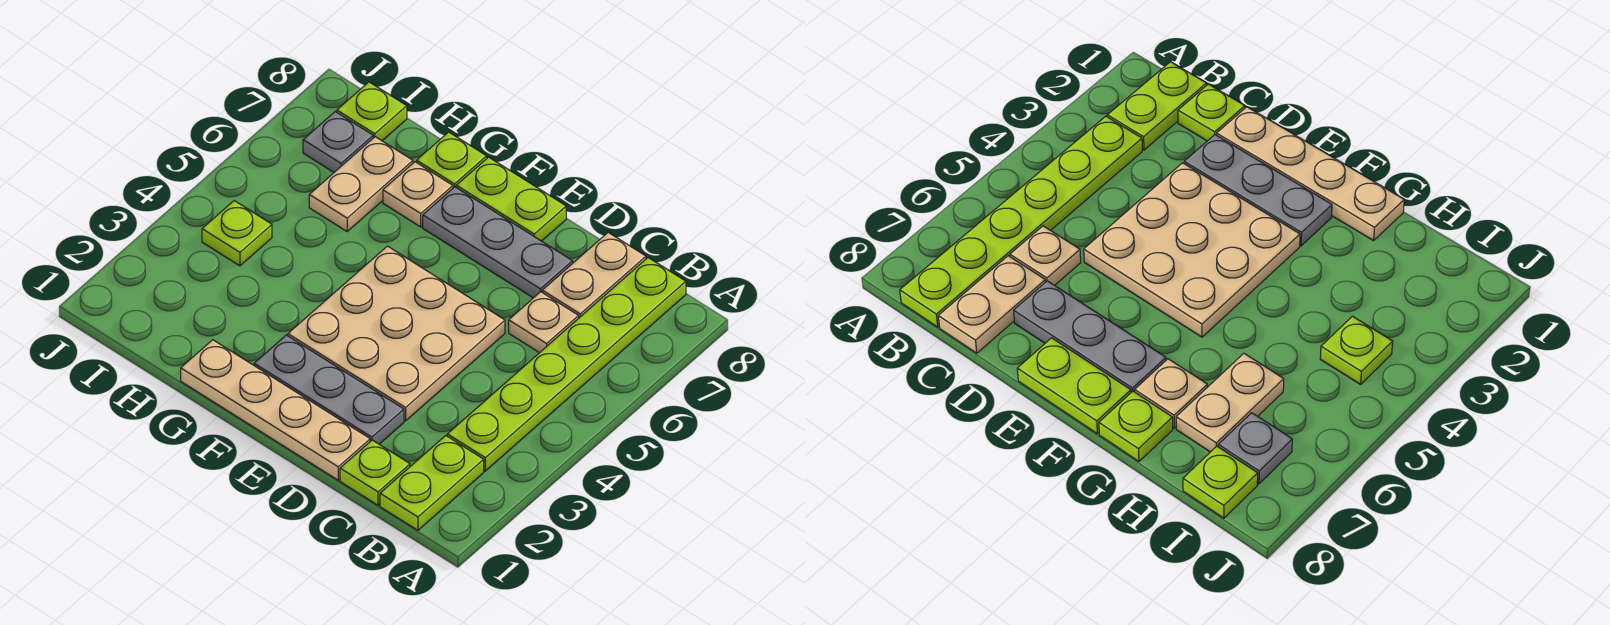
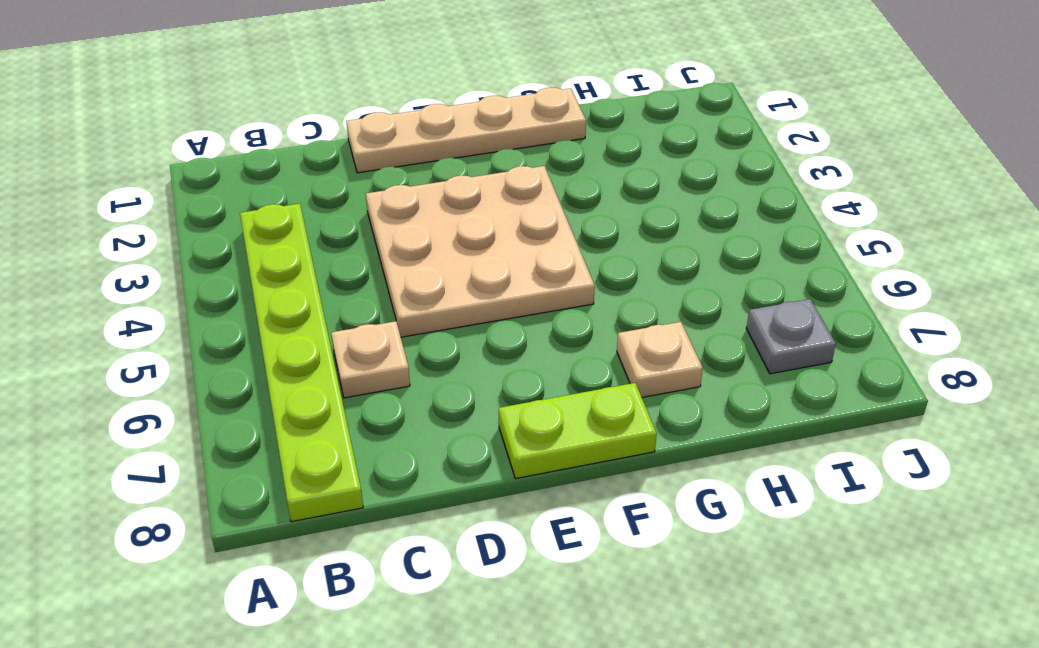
none -> lime plate B1:B2 level 1
none -> lime plate C1 level 1
none -> tan plate C7:C8 level 1

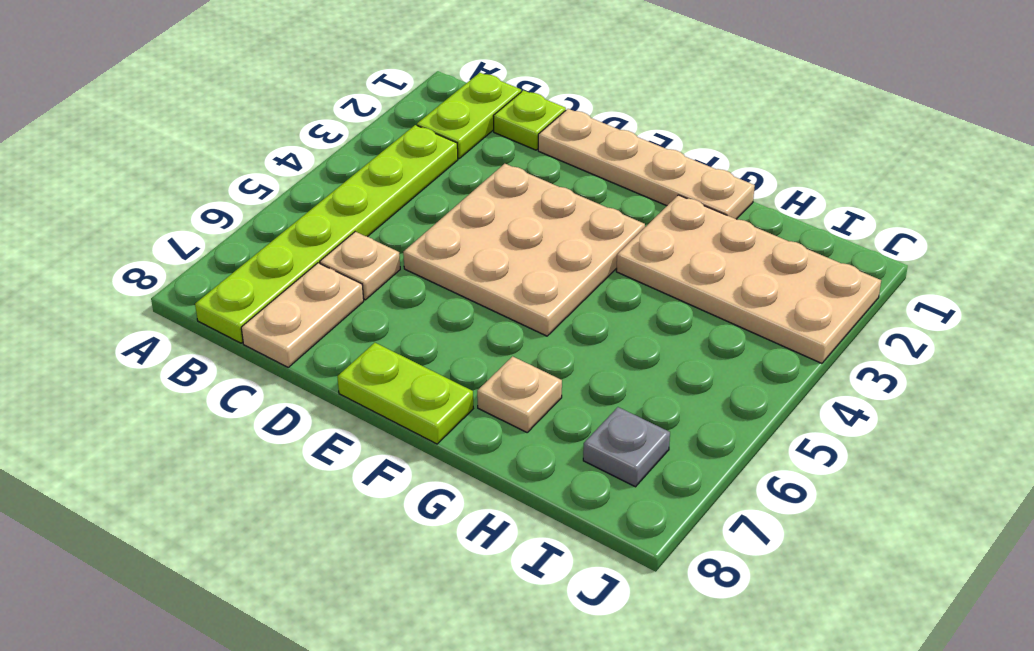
tan plate G2:J3 level 1 -> none
none -> grey plate D2:F2 level 1
none -> grey plate D7:F7 level 1
none -> lime plate G8 level 1

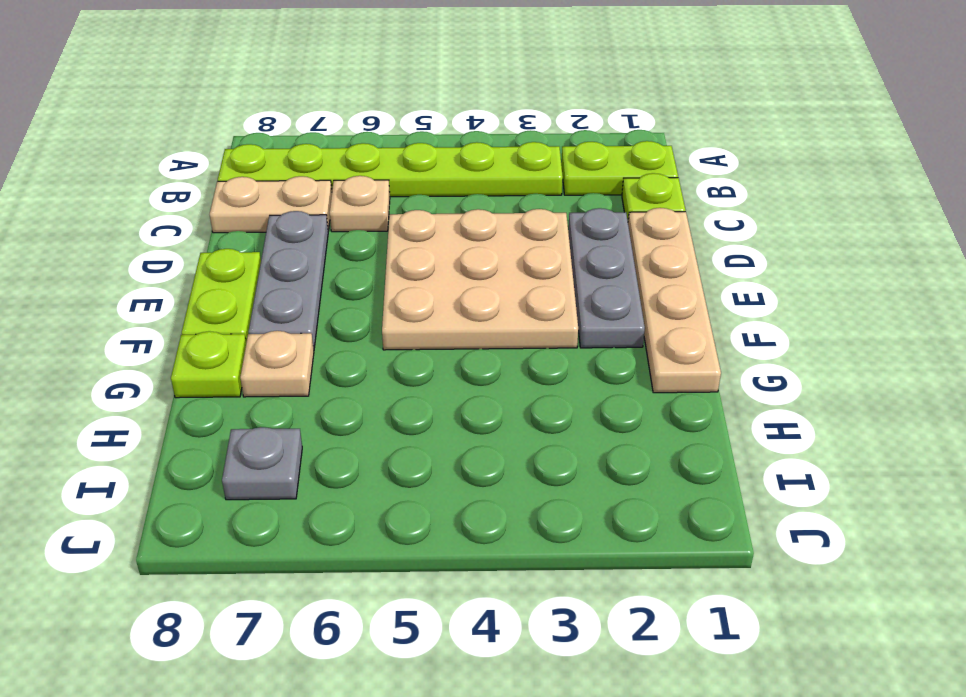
none -> tan plate H6:H7 level 1
none -> lime plate I4 level 1
none -> lime plate I8 level 1

